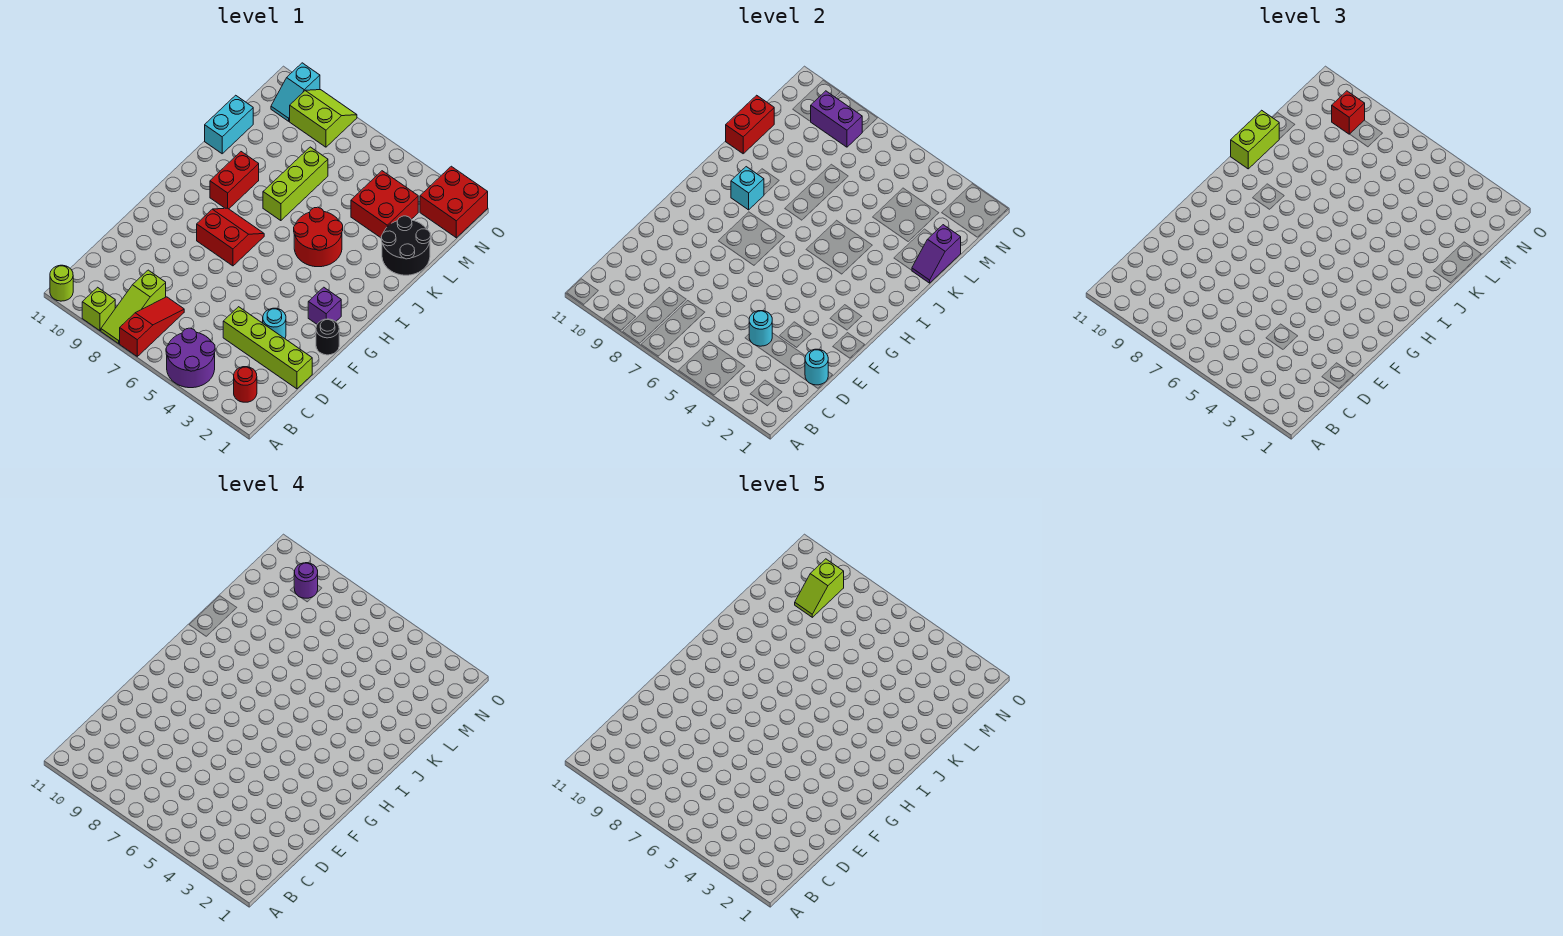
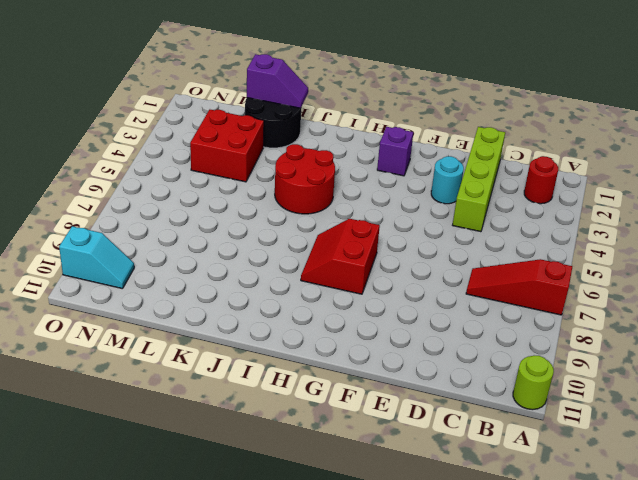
none -> purple round brick A4:B5 level 1
none -> lime slope A8:C8 level 1 top C
none -> lime brick A9 level 1
none -> black round brick F1 level 1

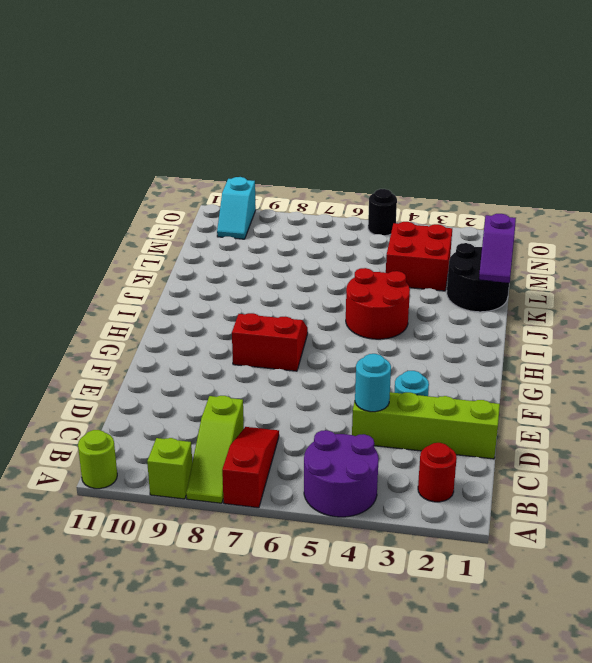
black round brick O5 level 1 -> black round brick F1 level 1
none -> purple brick G2 level 1
none -> red brick I9:J9 level 1
none -> lime brick J7:L7 level 1
none -> cyan brick K11:L11 level 1

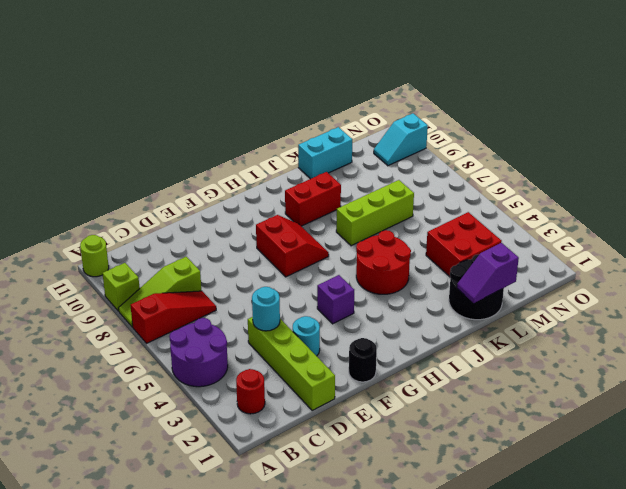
purple brick G4 level 1 -> purple brick G2 level 1
none -> red brick N1:O2 level 1
none -> lime slope N8:O9 level 1 top N
none -> cyan round brick D1 level 2
none -> cyan brick I9 level 2

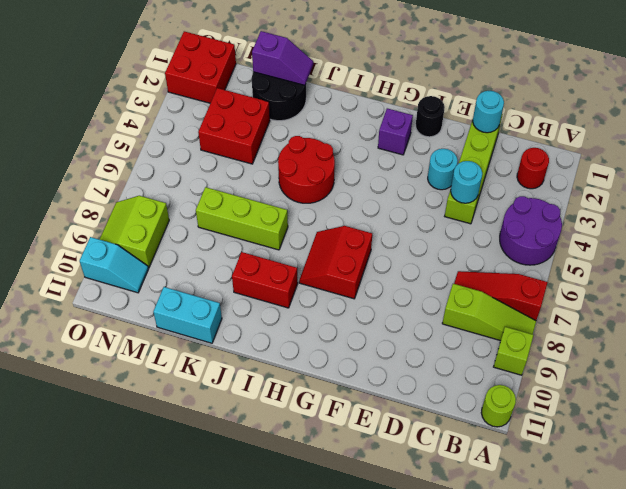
none -> cyan brick I9 level 2
none -> red brick K11:L11 level 2
none -> purple brick N8:N9 level 2
none -> lime brick J11:K11 level 3

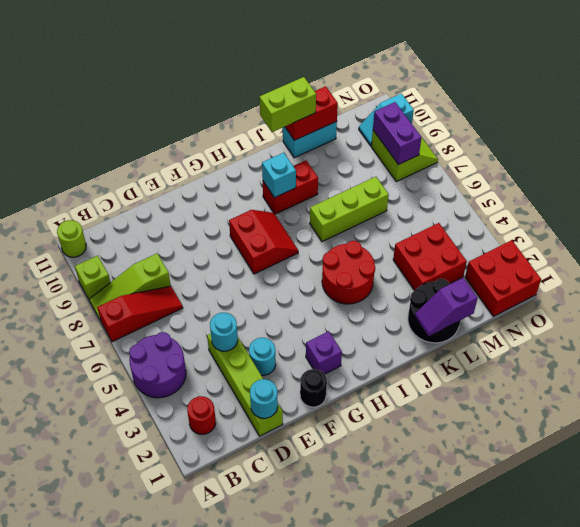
none -> red brick N9 level 3
none -> purple round brick N9 level 4
none -> lime slope M9:N9 level 5 top N

